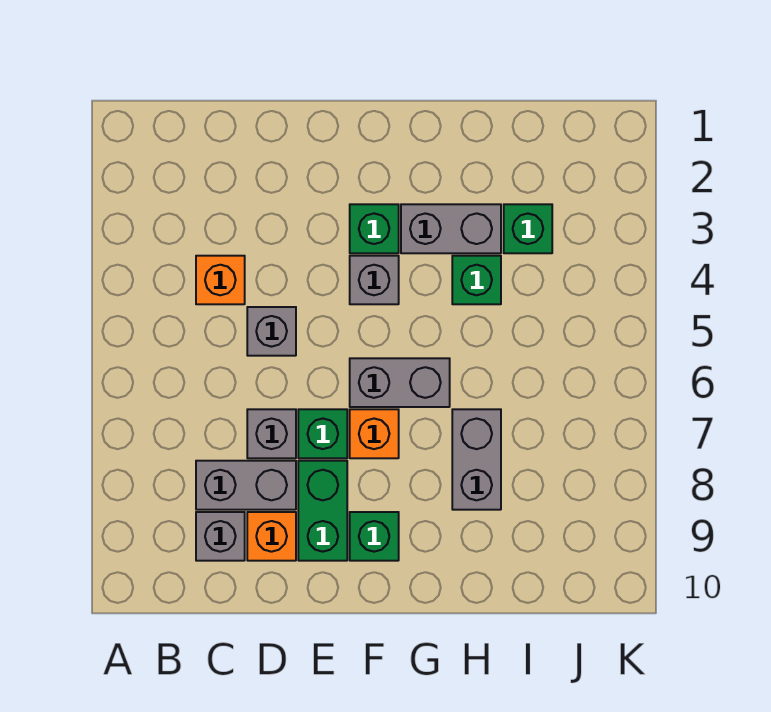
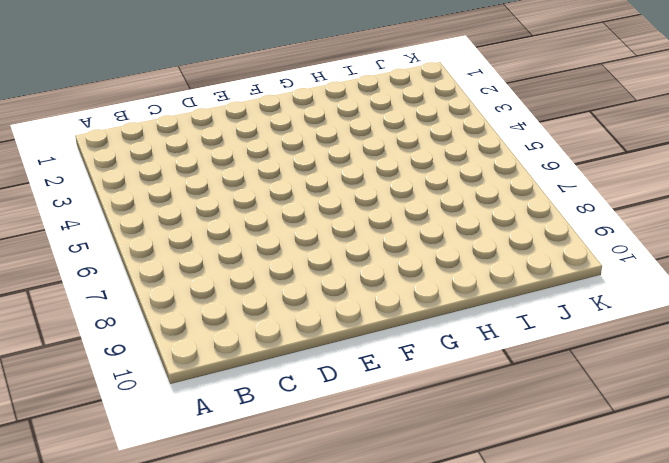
none -> orange brick C4 level 1
none -> grey brick C8:D8 level 1
none -> grey brick C9 level 1

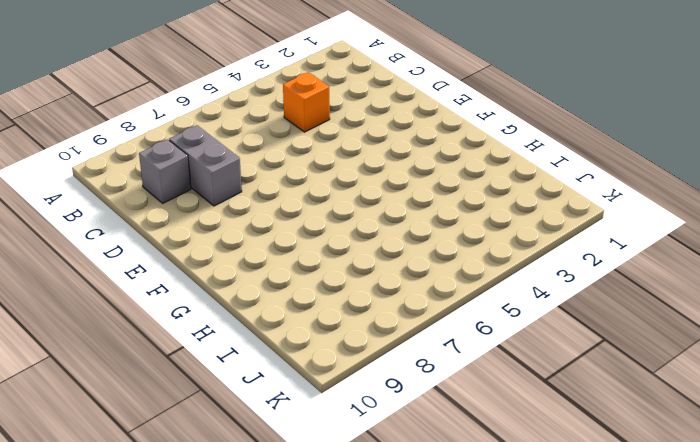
none -> grey brick D5 level 1
none -> grey brick D7 level 1
none -> orange brick D9 level 1

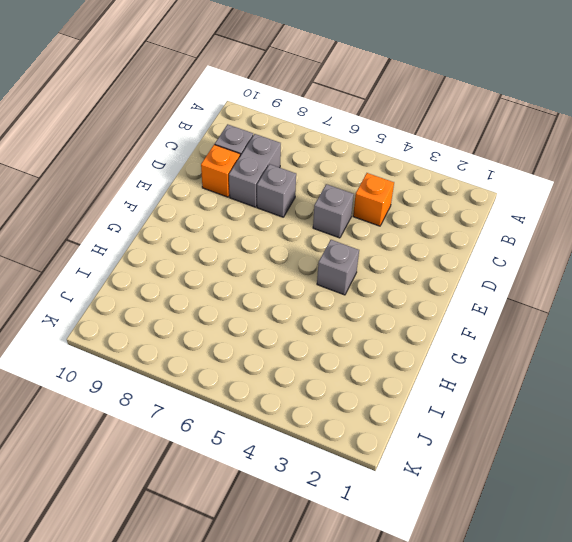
none -> green brick E7 level 1
none -> green brick E8:E9 level 1
none -> green brick F3 level 1

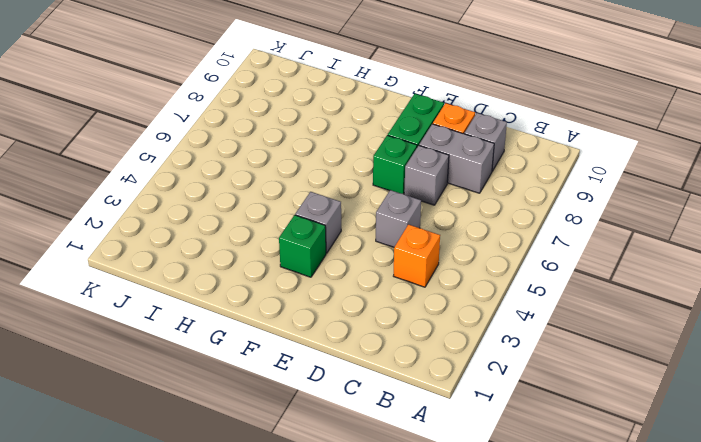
none -> grey brick F6:G6 level 1
none -> orange brick F7 level 1
none -> green brick F9 level 1

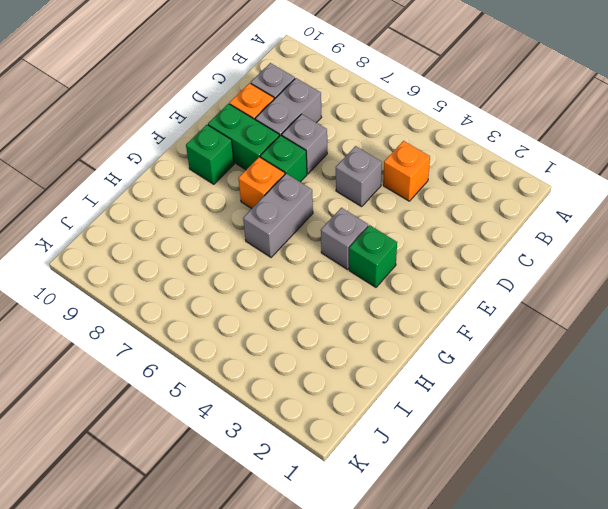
none -> grey brick G3:H3 level 1
none -> green brick H4 level 1
none -> grey brick H7:H8 level 1

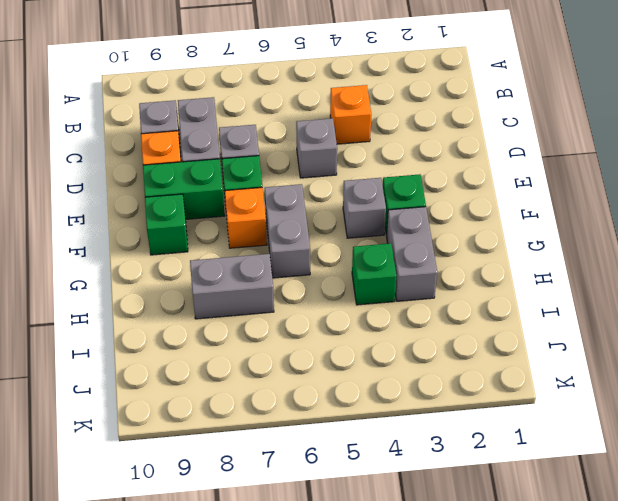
none -> green brick I3 level 1

